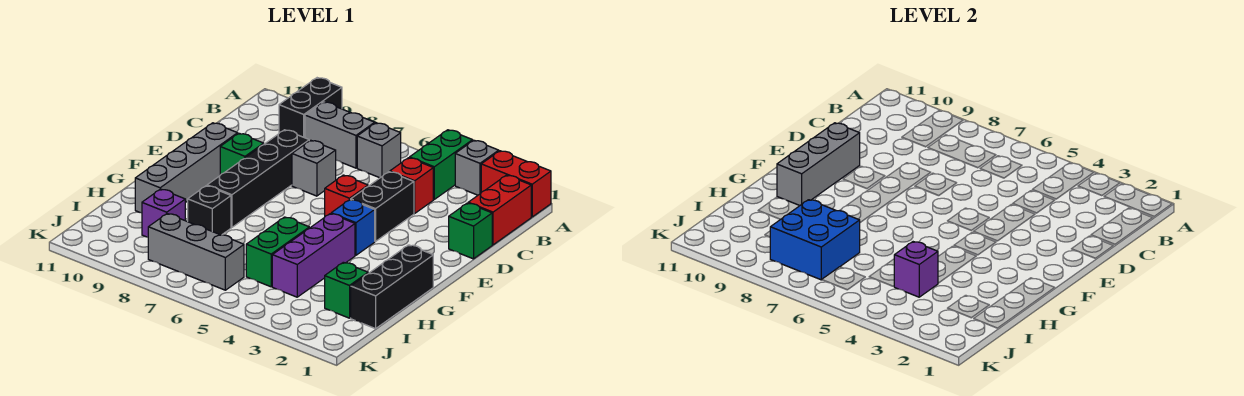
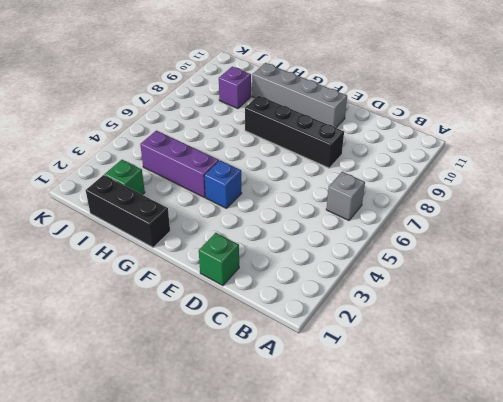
none -> red brick A1:A2 level 1
none -> grey brick A3 level 1
none -> green brick A4:B4 level 1

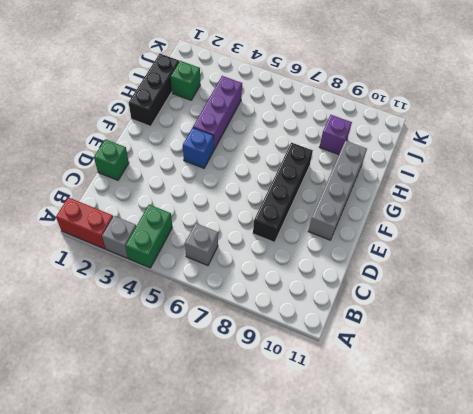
none -> black brick A9:B9 level 1
none -> red brick B1:C1 level 1
none -> grey brick B7:B8 level 1

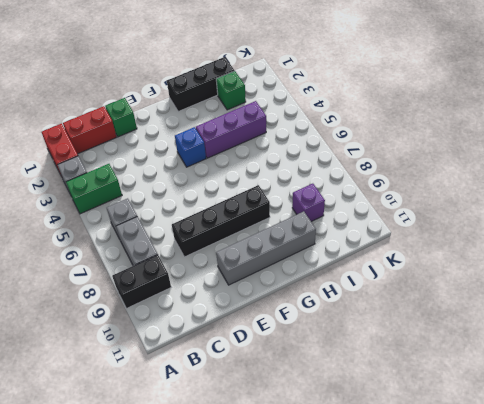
none -> red brick C4 level 1
none -> black brick D4:E4 level 1
none -> grey brick D7 level 1

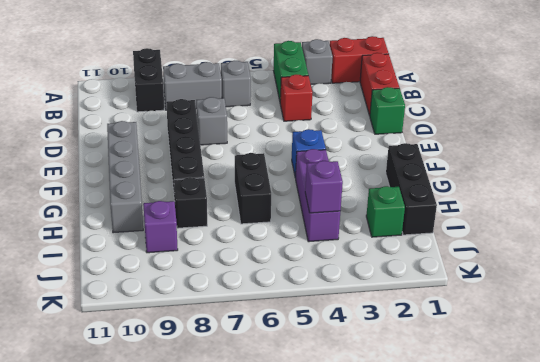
black brick G6:H6 level 1 -> black brick D4:E4 level 1
none -> red brick E5 level 1
none -> green brick E9 level 1
none -> green brick H5:I5 level 1

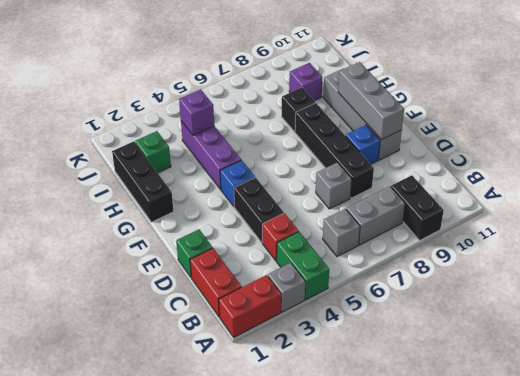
blue brick E9 level 1 -> green brick E9 level 1
none -> red brick E5 level 1
none -> green brick H5:I5 level 1
none -> grey brick J6:J8 level 1

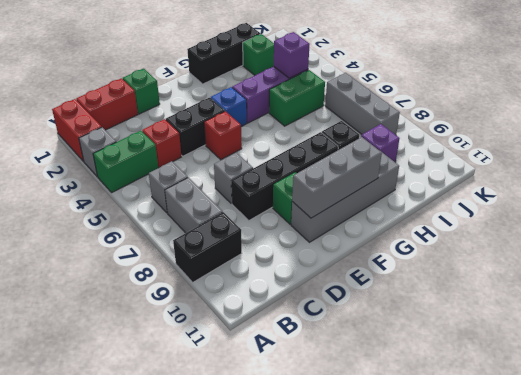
none -> blue brick I7:J8 level 2

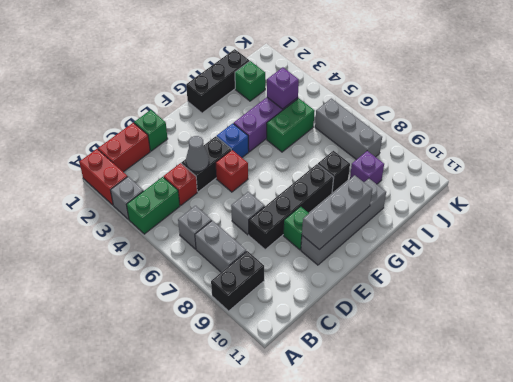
grey cone D4 level 2 -> none
none -> blue brick I7:J8 level 2

